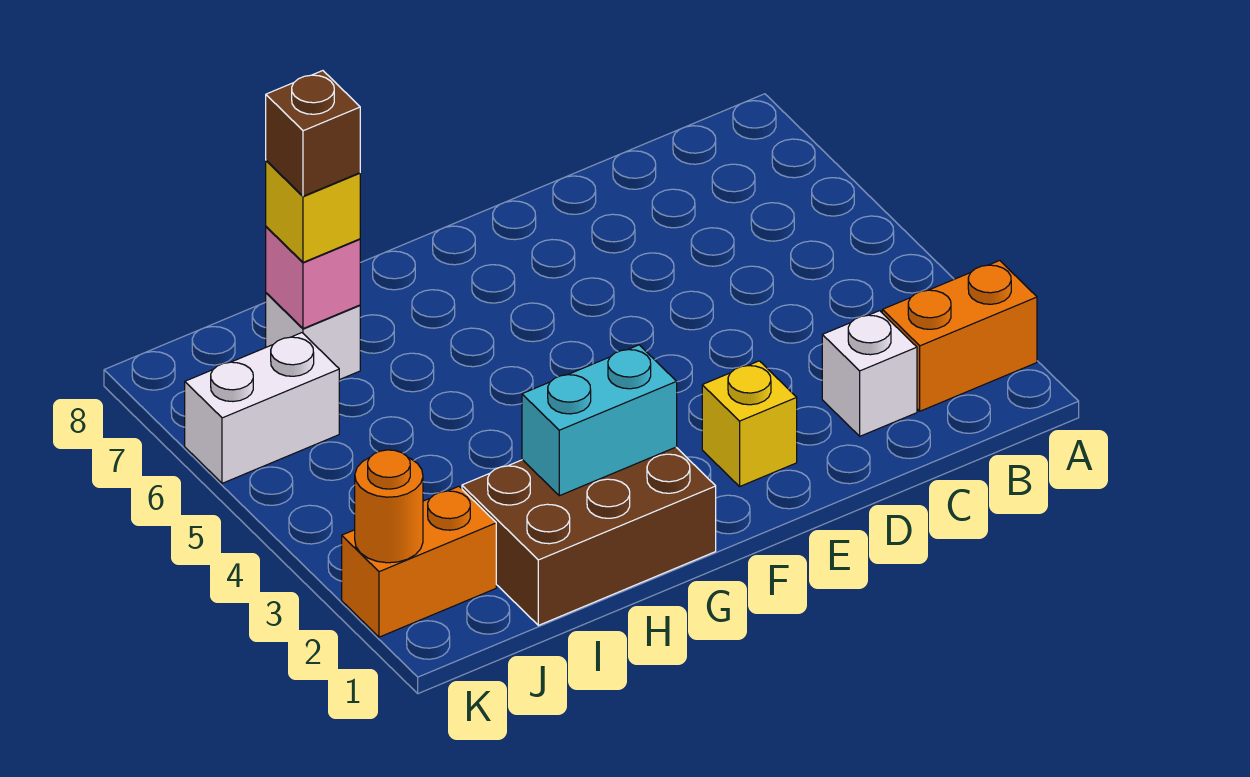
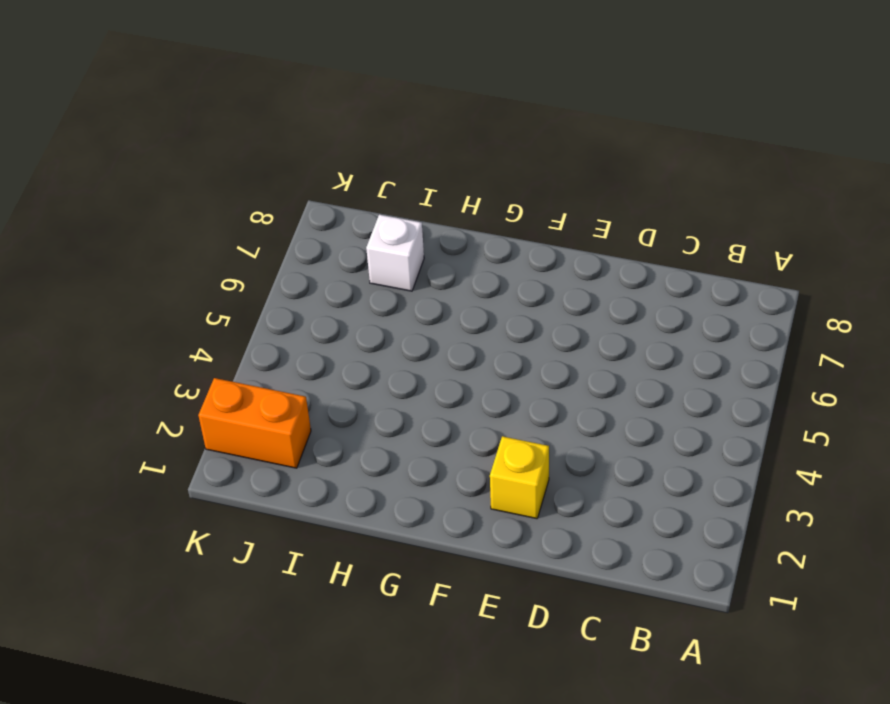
none -> orange brick A2:B2 level 1
none -> white brick C2 level 1
none -> brown brick G1:I2 level 1

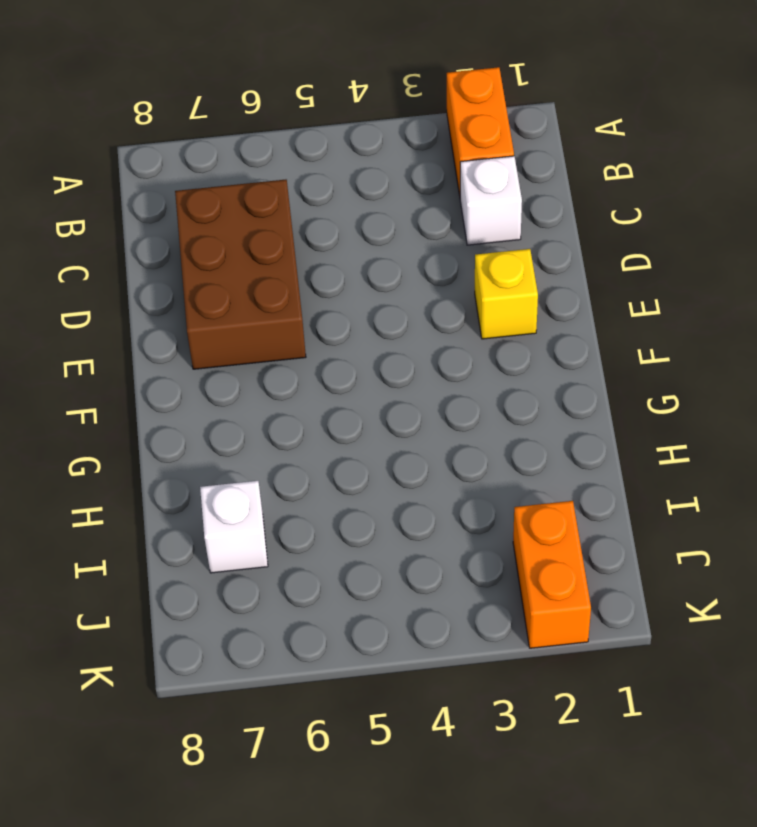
brown brick C6:E7 level 1 -> brown brick G1:I2 level 1
none -> white brick J6:K6 level 1
none -> cyan brick G2:H2 level 2
none -> pink brick I7 level 2

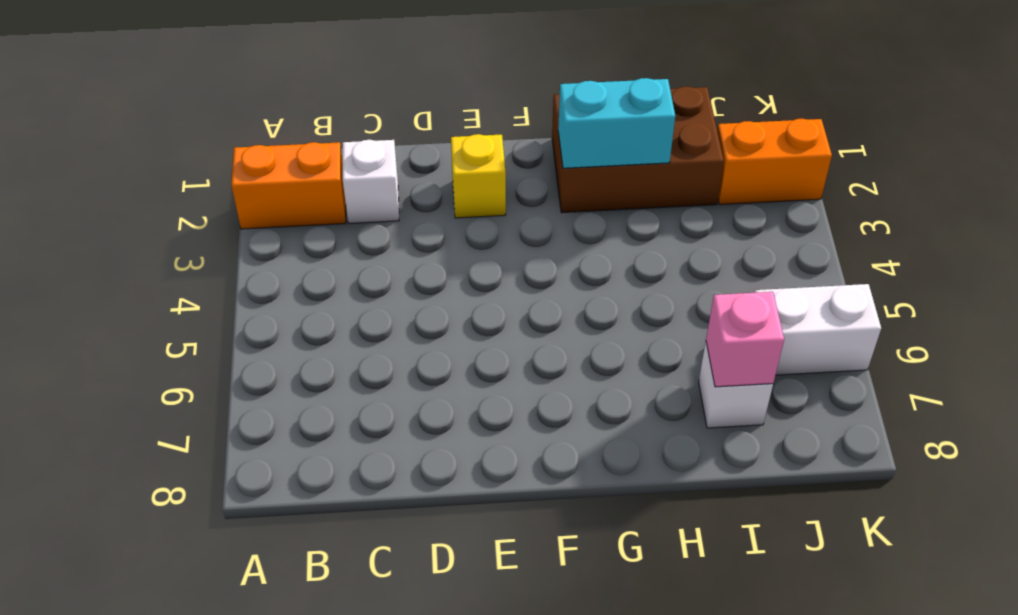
none -> orange round brick K2 level 2
none -> yellow brick I7 level 3
none -> brown brick I7 level 4

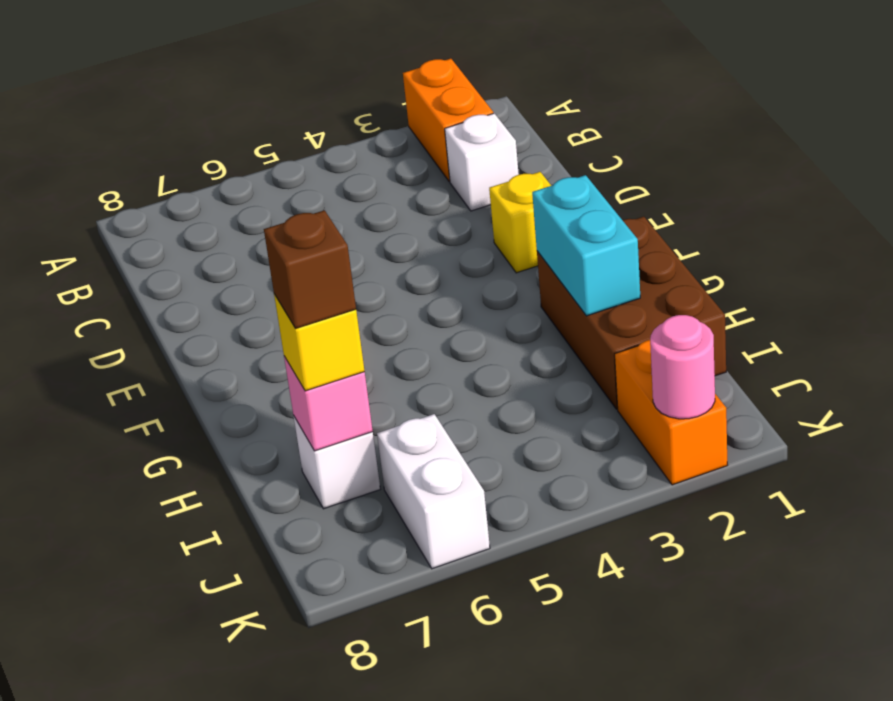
pink round brick K2 level 2 -> orange round brick K2 level 2

